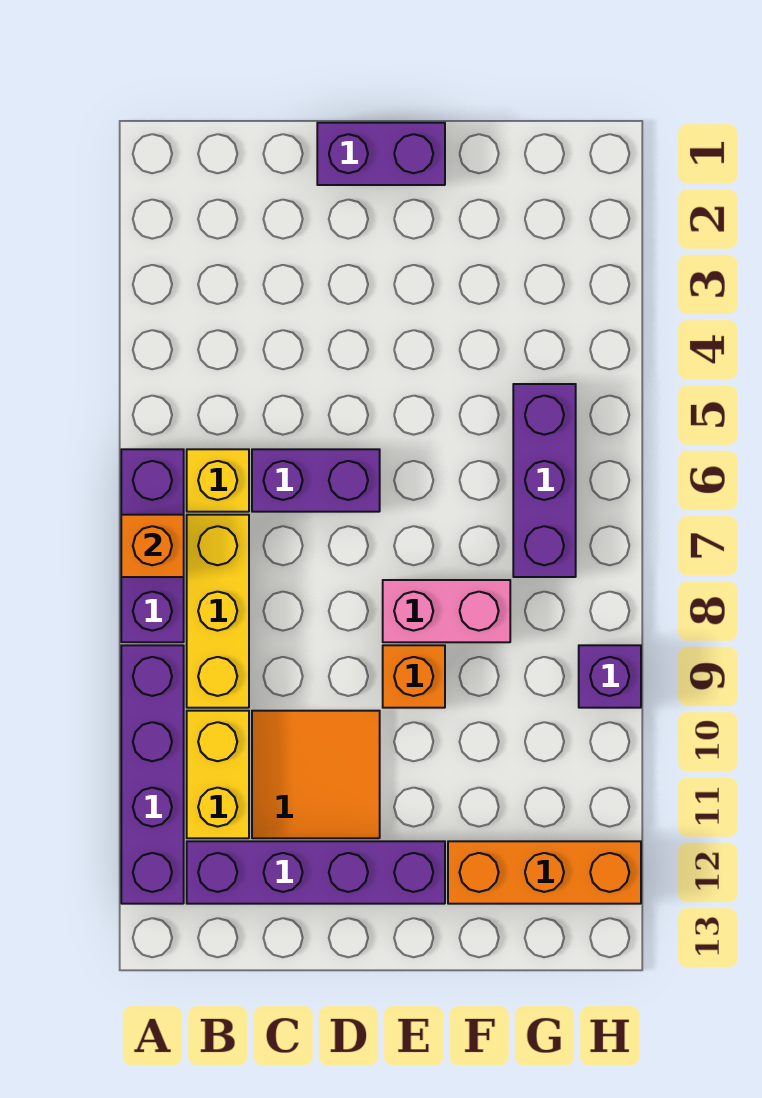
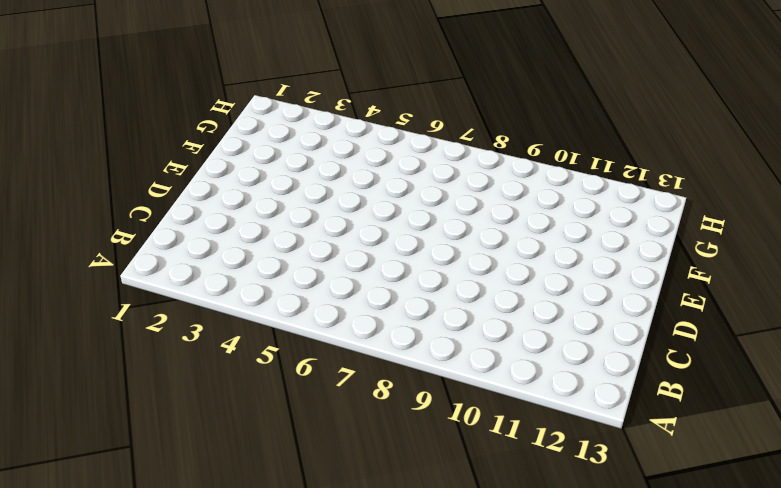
none -> purple brick A6:A8 level 1
none -> purple brick A9:A12 level 1
none -> yellow brick B6 level 1

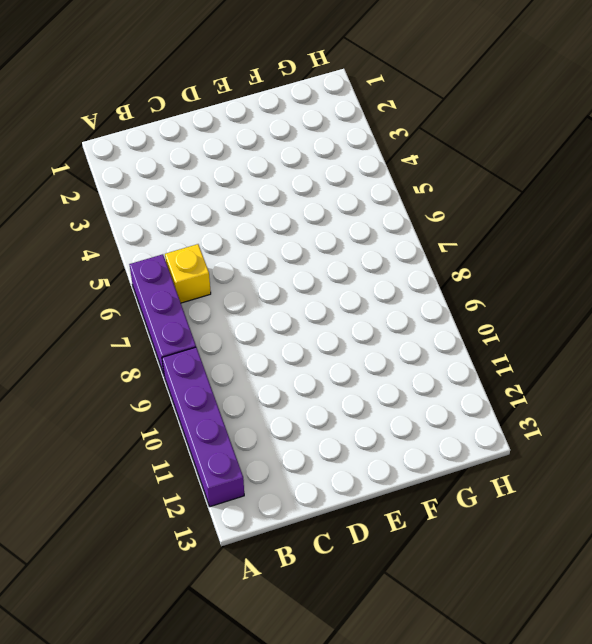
none -> yellow brick B7:B9 level 1
none -> yellow brick B10:B11 level 1
none -> purple brick B12:E12 level 1

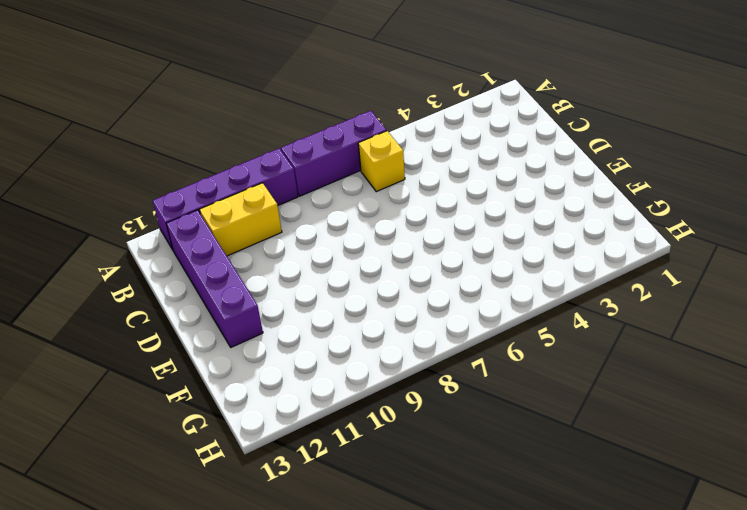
none -> yellow brick B7:B9 level 1
none -> purple brick C6:D6 level 1
none -> orange tile C10:D11 level 1

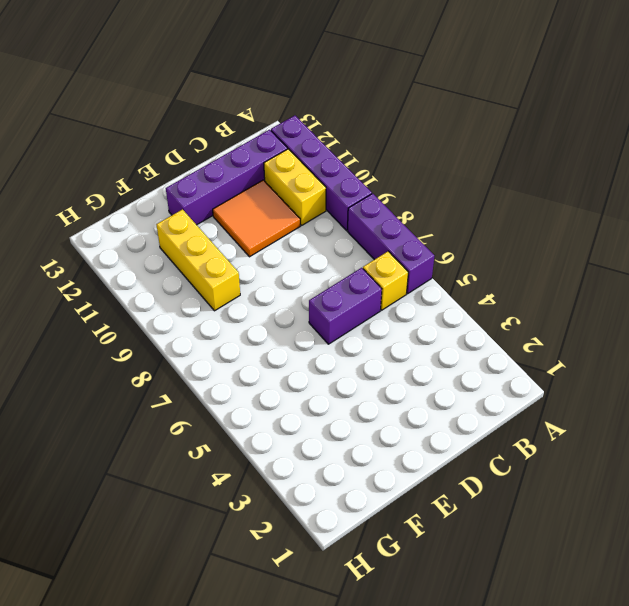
yellow brick F9:F11 level 1 -> yellow brick B7:B9 level 1
none -> purple brick D1:E1 level 1
none -> pink brick E8:F8 level 1
none -> orange brick E9 level 1

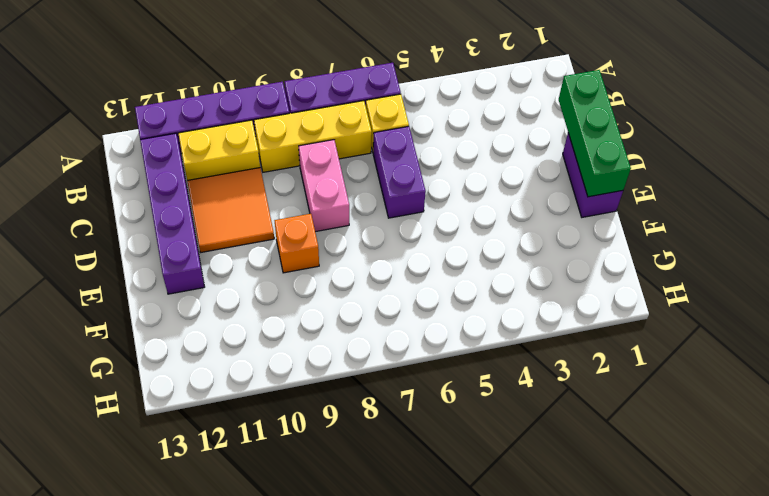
green brick C1:E1 level 2 -> none
pink brick C8:D8 level 1 -> pink brick E8:F8 level 1
none -> orange brick F12:H12 level 1
none -> purple brick G5:G7 level 1
none -> purple brick H9 level 1

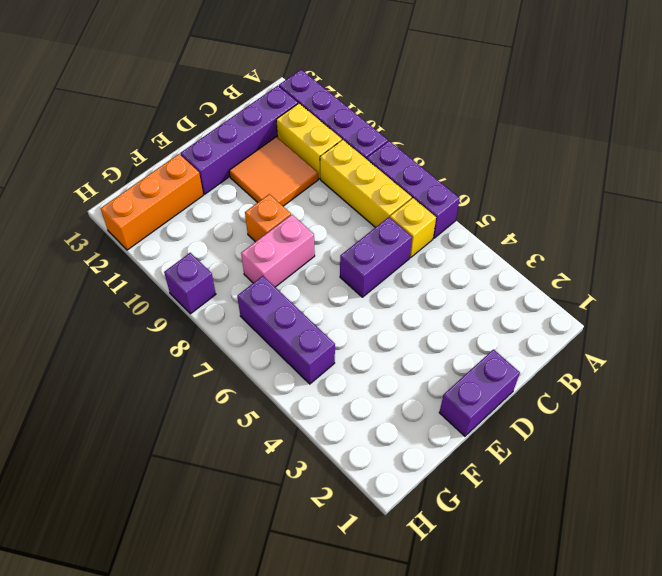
none -> orange brick A7 level 2

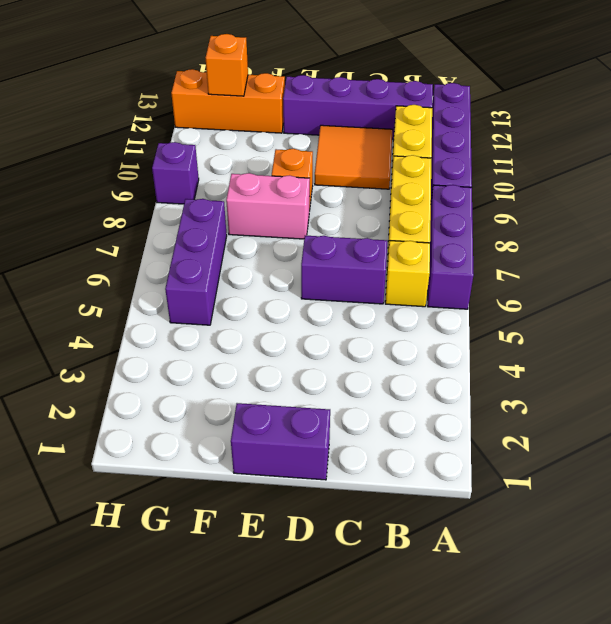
orange brick G12 level 2 -> orange brick A7 level 2

